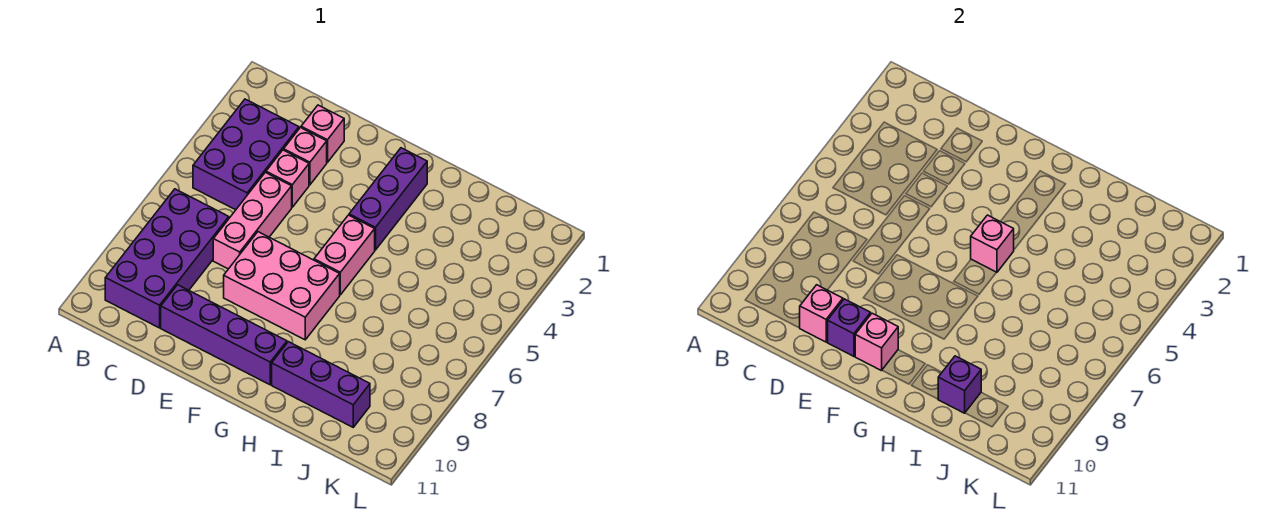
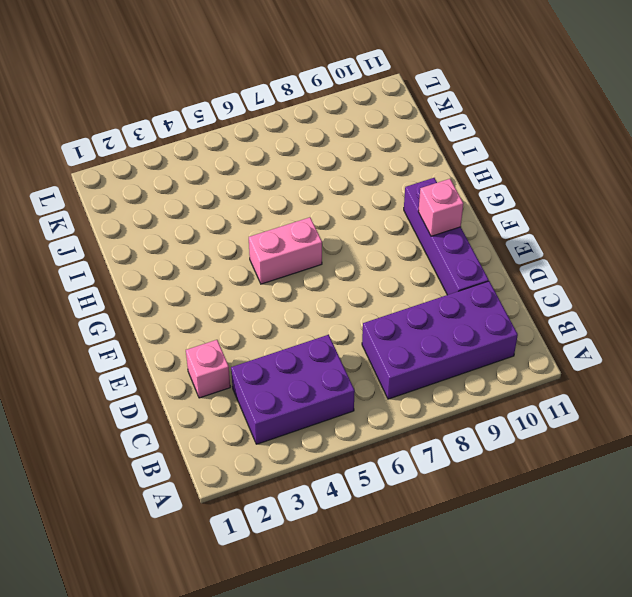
none -> pink brick D3 level 1
none -> pink brick D4 level 1
none -> pink brick D5:D7 level 1

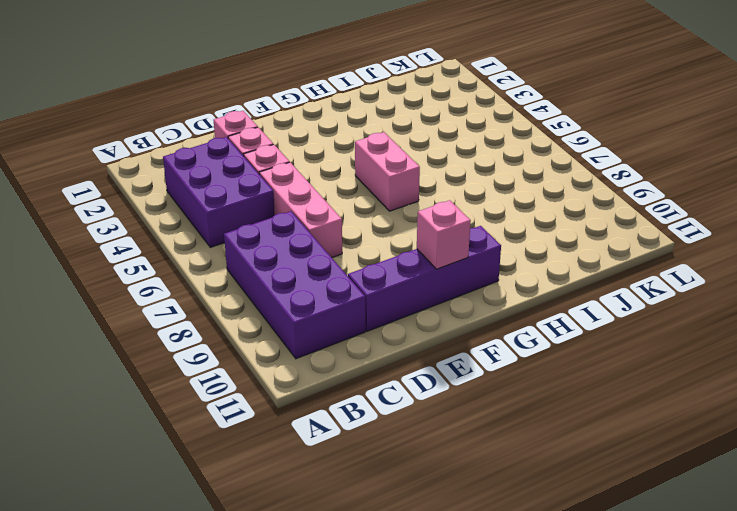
none -> pink brick E7:G8 level 1
none -> purple brick G2:G4 level 1
none -> purple brick H10:J10 level 1

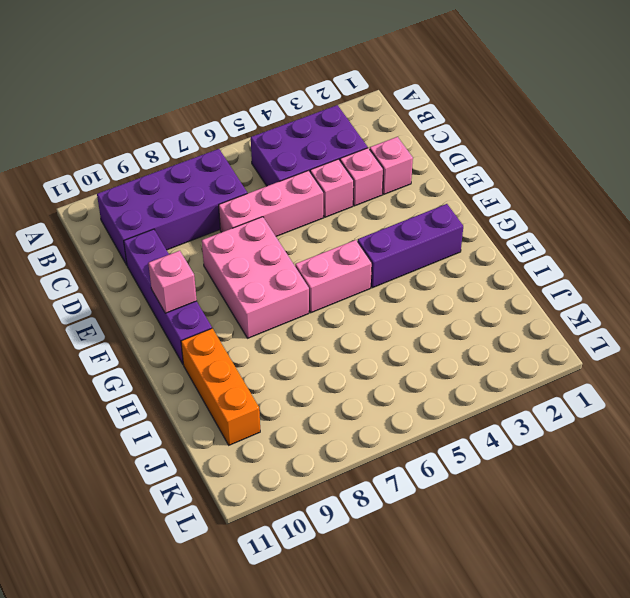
orange brick H10:J10 level 1 -> purple brick H10:J10 level 1
none -> pink brick D10 level 2
none -> purple brick E10 level 2
none -> pink brick G5 level 2

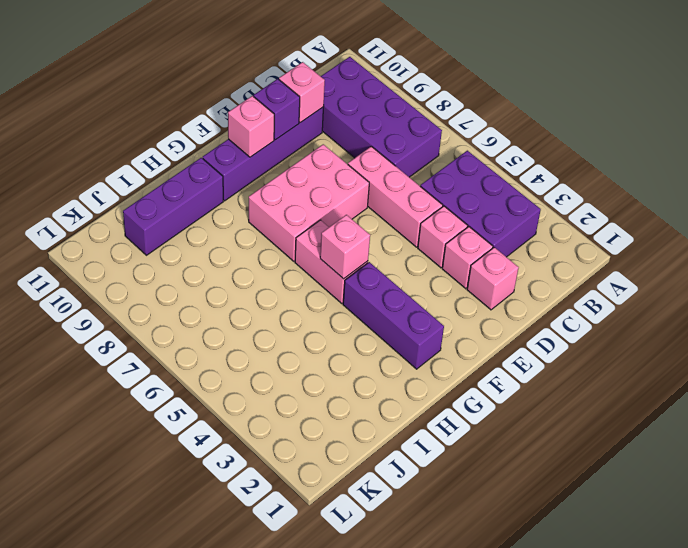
none -> purple brick I10 level 2

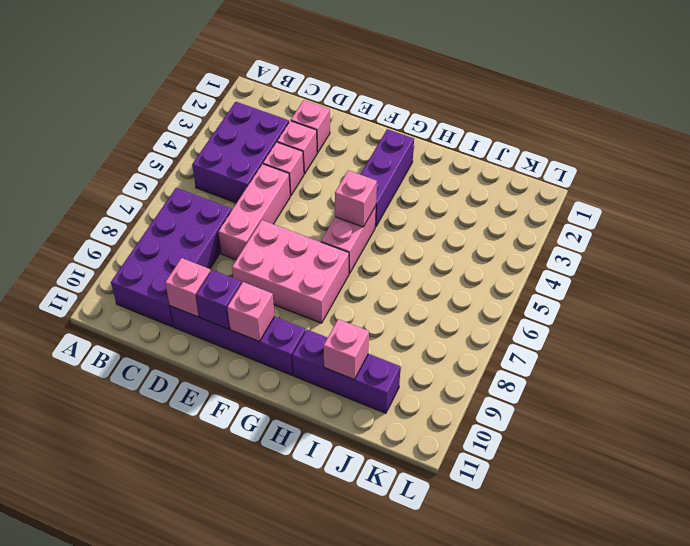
pink brick I10 level 2 -> purple brick I10 level 2

